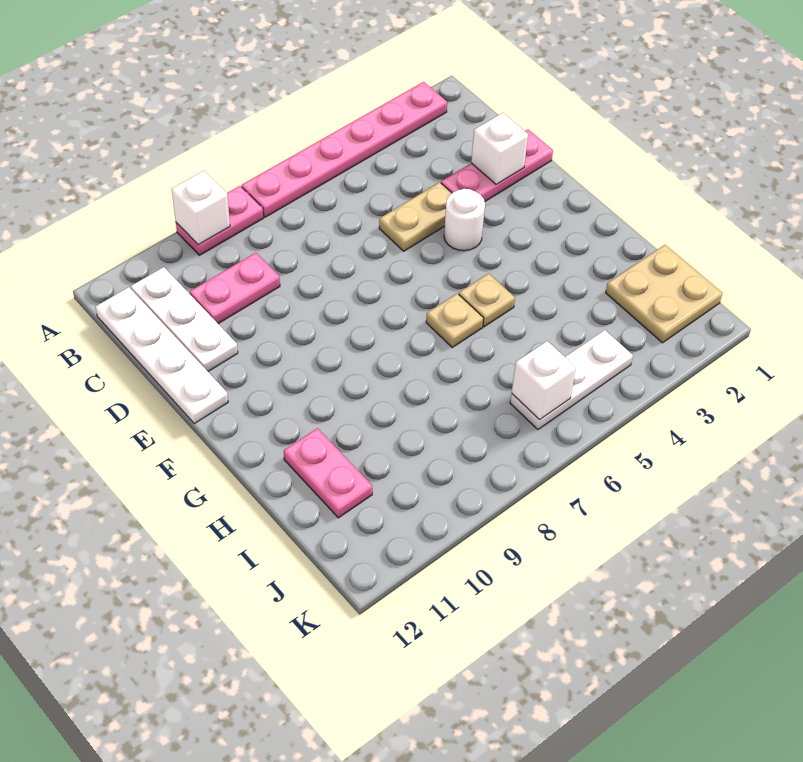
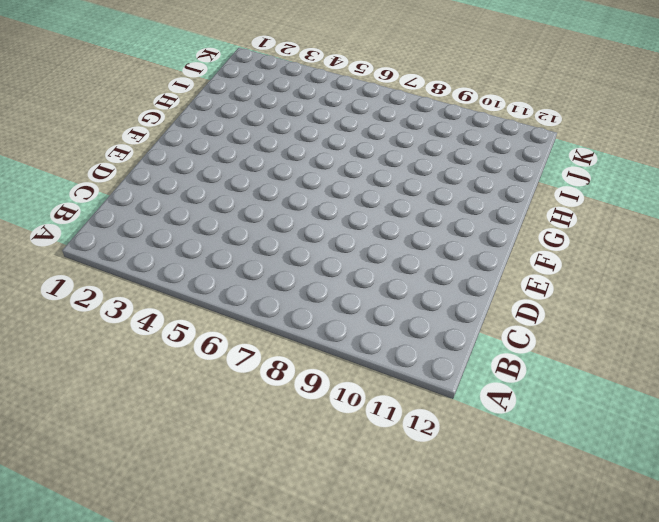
none -> pink plate A2:A7 level 1
none -> pink plate A8:A9 level 1
none -> white plate B11:D11 level 1

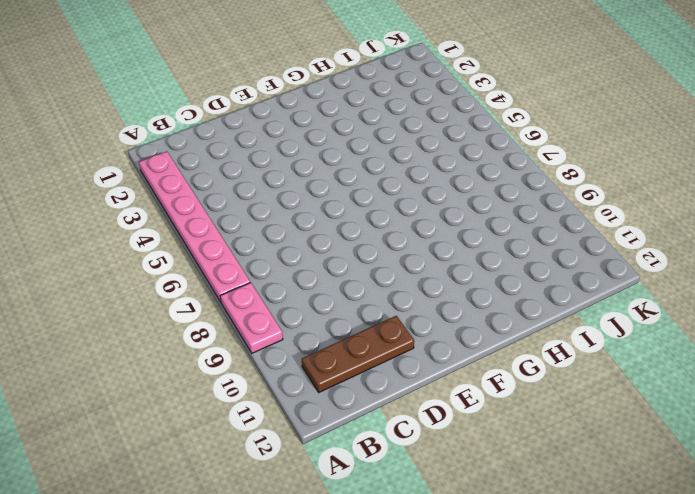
brown plate B11:D11 level 1 -> white plate B11:D11 level 1
none -> white plate B12:E12 level 1
none -> pink plate C9:C10 level 1
none -> pink plate D1:D3 level 1

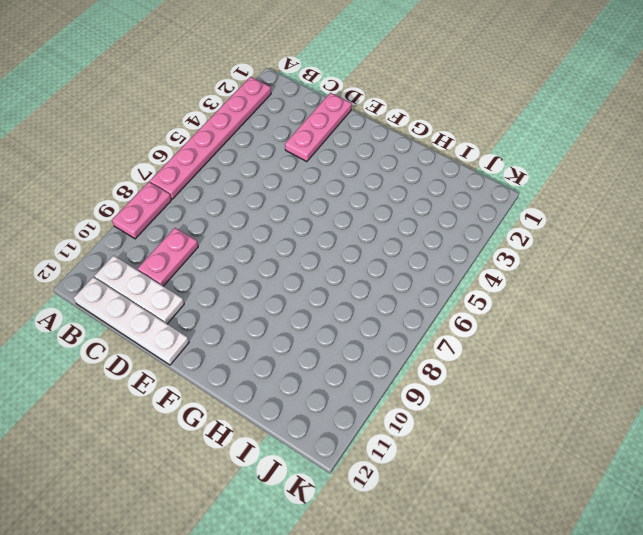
none -> tan plate D4:D5 level 1
none -> white round brick E4 level 1
none -> tan plate G5 level 1

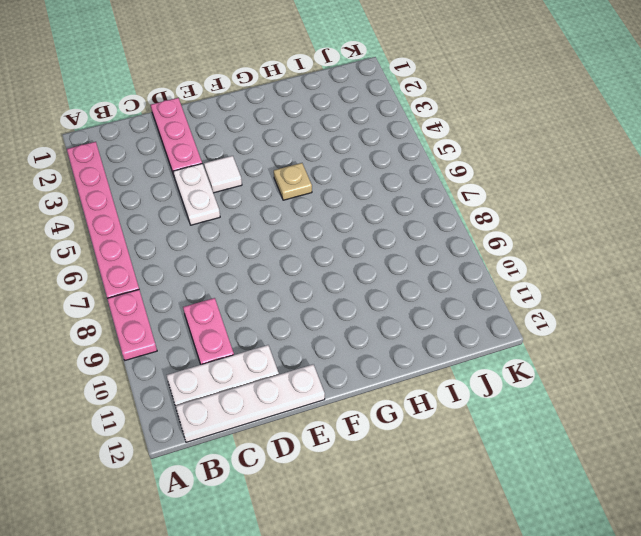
white plate D4:D5 level 1 -> tan plate D4:D5 level 1
white tile E4 level 1 -> white round brick E4 level 1
none -> tan plate G6 level 1
none -> pink plate H11:I11 level 1
none -> tan plate I1:J2 level 1

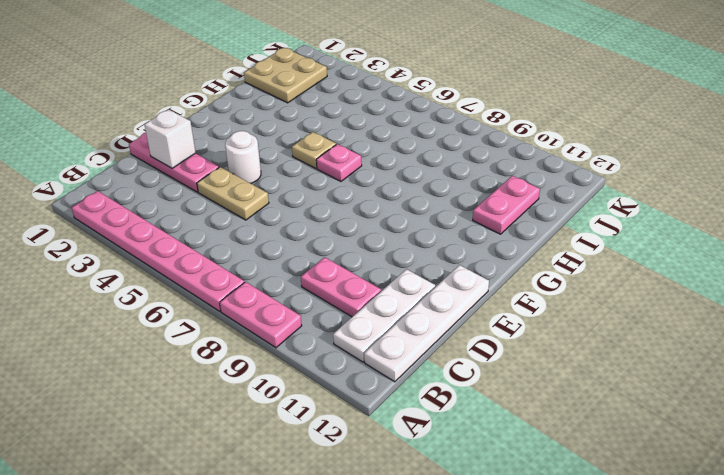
pink plate G6 level 1 -> tan plate G6 level 1
none -> white plate J4:J6 level 1
none -> white brick A9 level 2
none -> white brick J6 level 2

